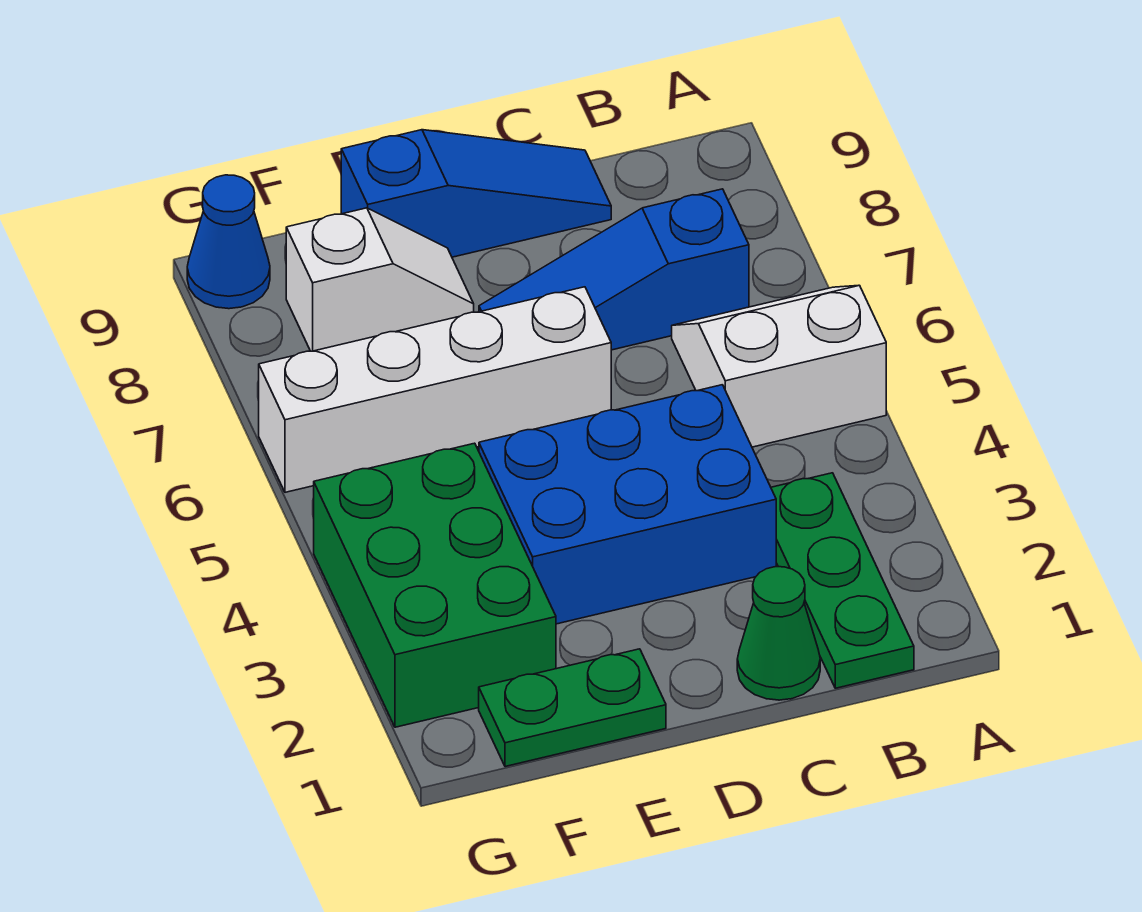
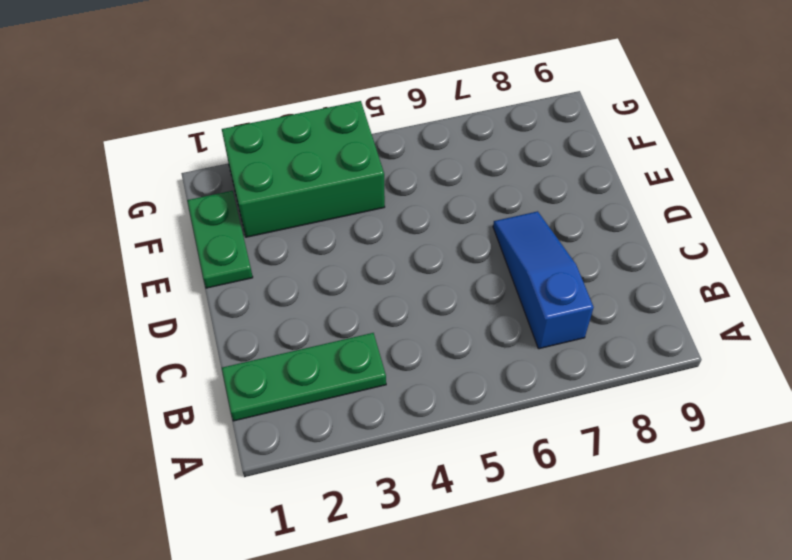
none -> white slope A5:B6 level 1 top 5
none -> green cone C1 level 1

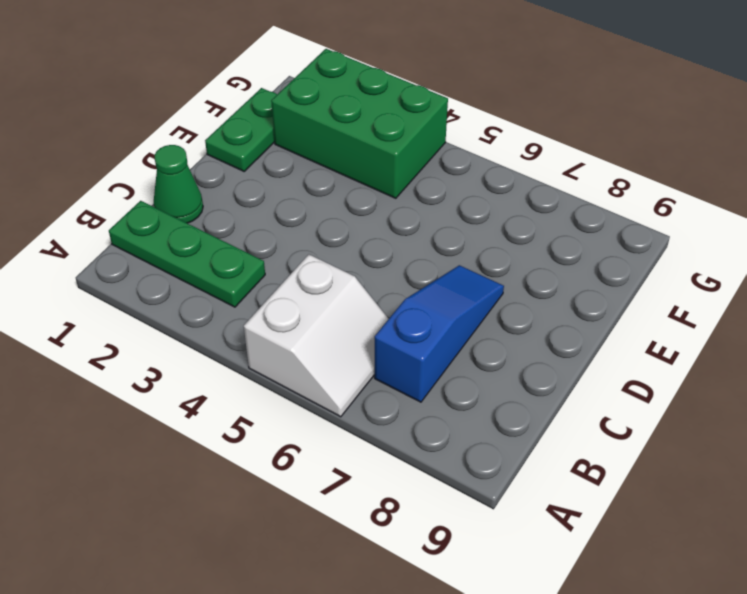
none -> blue brick C3:E4 level 1
none -> blue slope C9:E9 level 1 top E

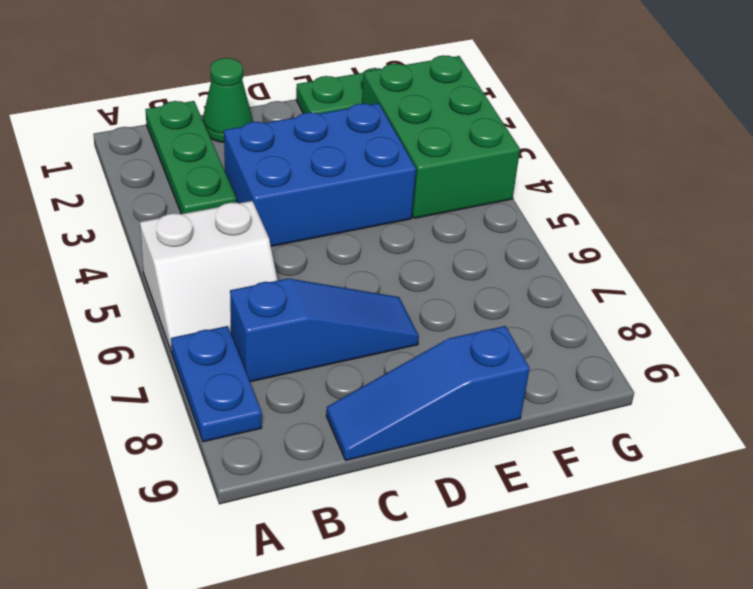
blue plate A7:A8 level 1 -> none
none -> white brick D6:G6 level 1
none -> white slope E8:F8 level 1 top F

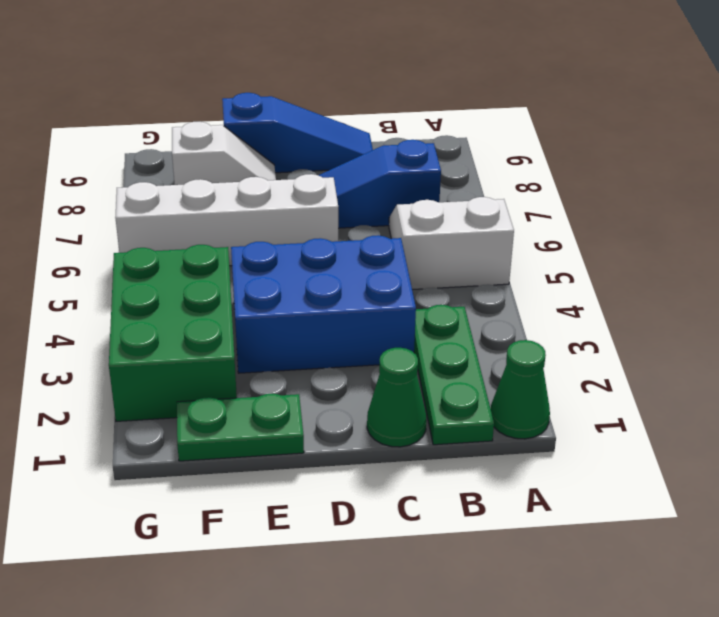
green cone A1 level 1 -> none
none -> blue cone G9 level 1

